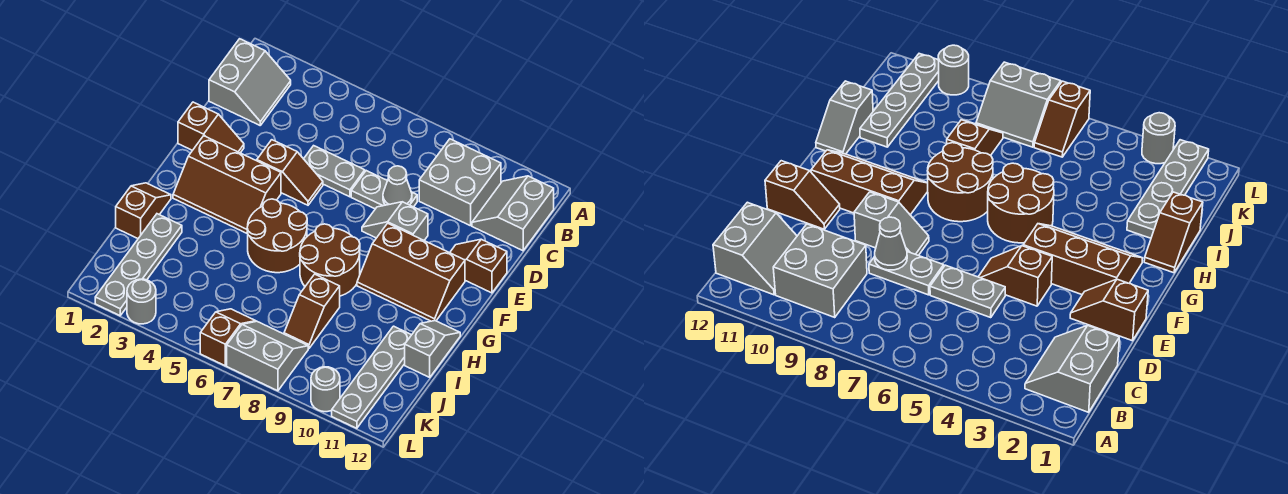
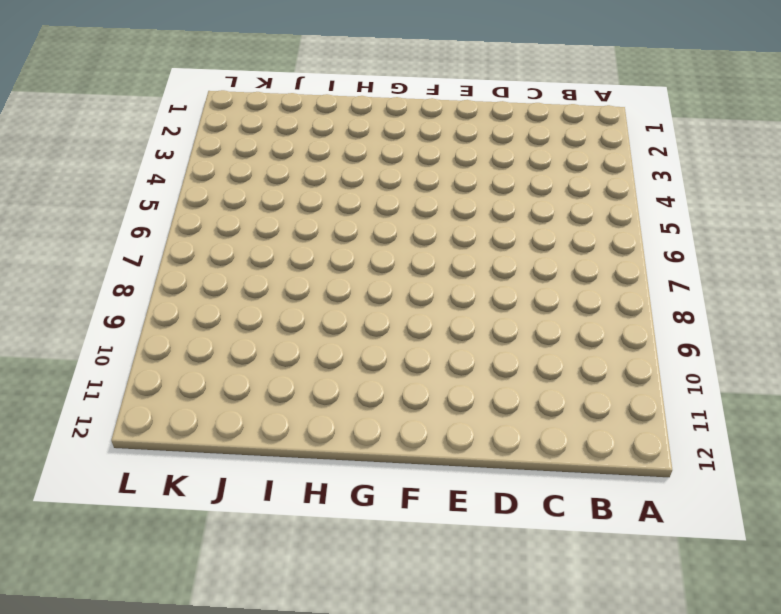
none -> grey slope B1:C2 level 1 top 1
none -> grey brick B9:C10 level 1
none -> grey slope B11:C12 level 1 top 12

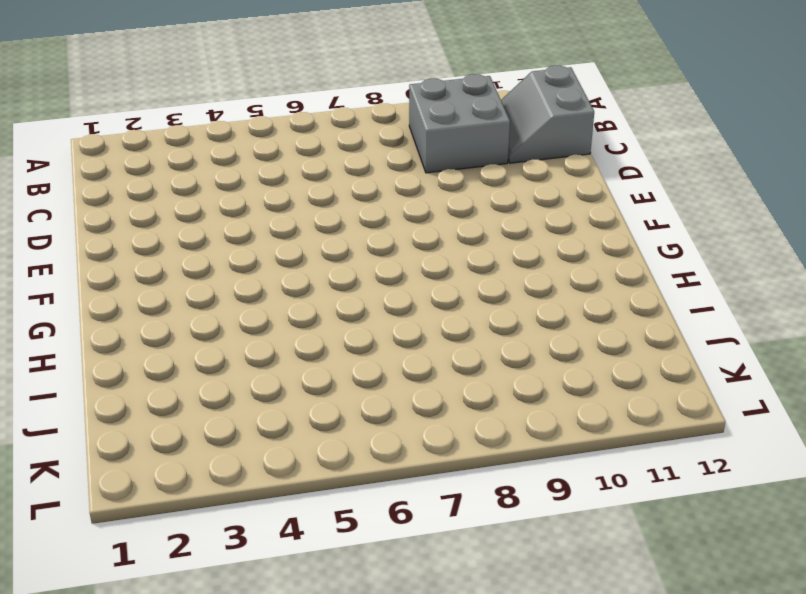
none -> grey slope B1:C2 level 1 top 1
none -> grey plate D5:D6 level 1
none -> grey plate D7:D8 level 1

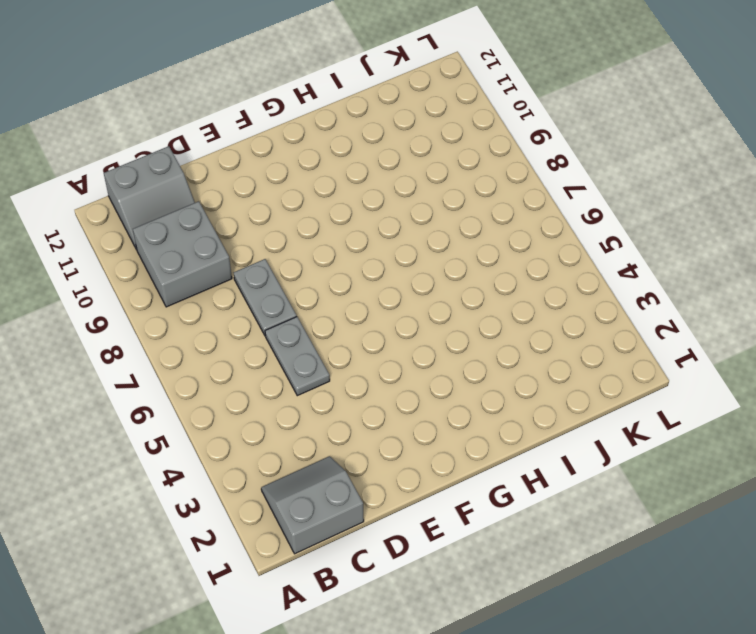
none -> brown slope E1:E2 level 1 top 1
none -> brown slope E4:E5 level 1 top 4
none -> grey slope E8:E9 level 1 top 9

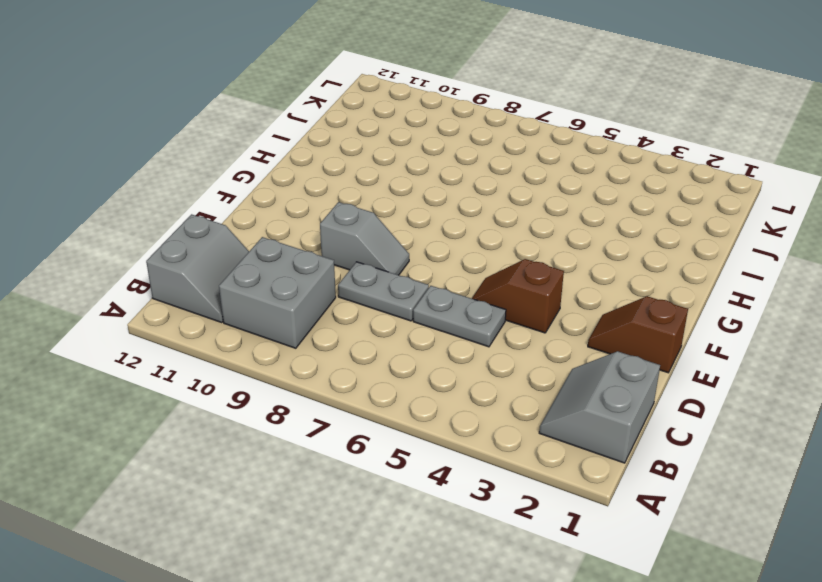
none -> brown slope E11:E12 level 1 top 12
none -> brown slope F2:G4 level 1 top F
none -> brown slope F9:G11 level 1 top F

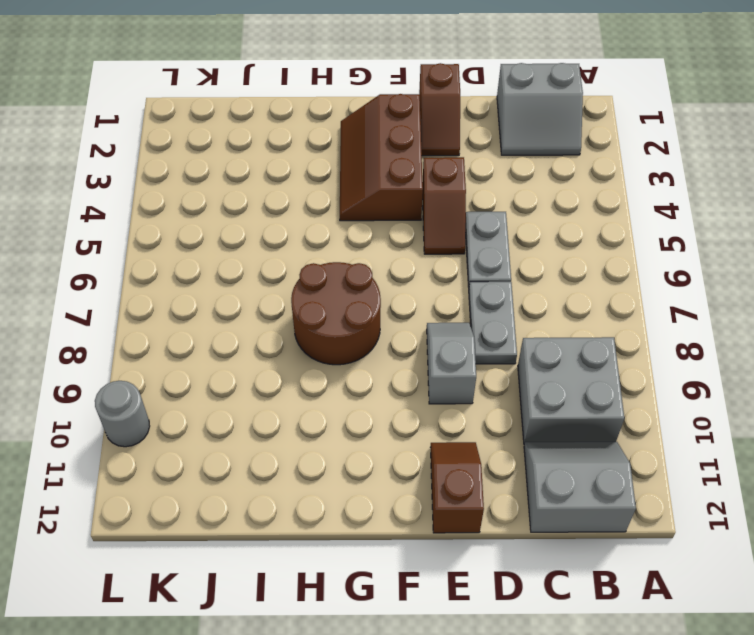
none -> brown slope F9:G11 level 1 top F
none -> brown round brick G5:H6 level 1
none -> brown slope H1:I1 level 1 top I

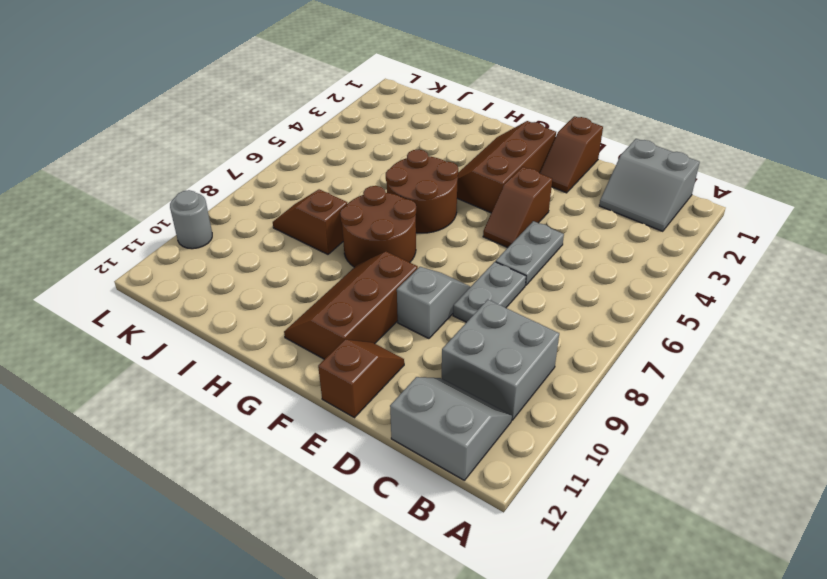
none -> brown slope H1:I1 level 1 top I
none -> grey slope H12:I12 level 1 top I
none -> grey plate I2:L2 level 1

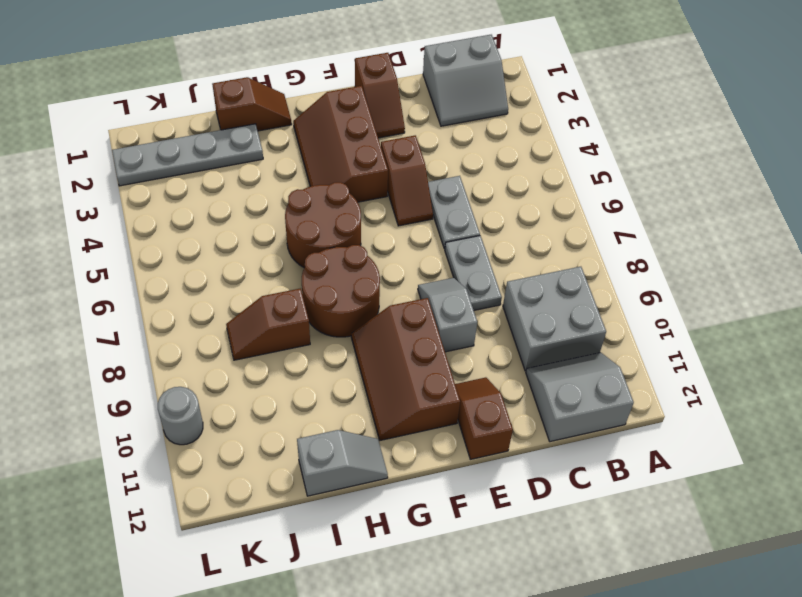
none -> grey plate I11:L11 level 1
none -> brown slope K6:L6 level 1 top L
none -> grey slope K7:L8 level 1 top L

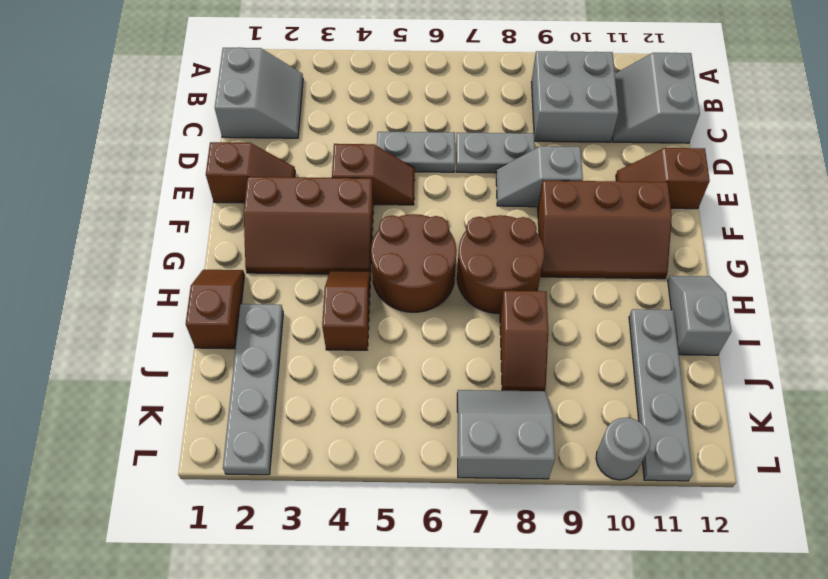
brown slope H4:I4 level 1 top I -> brown slope K6:L6 level 1 top L
none -> grey round brick L3 level 1
none -> grey cone D8 level 2

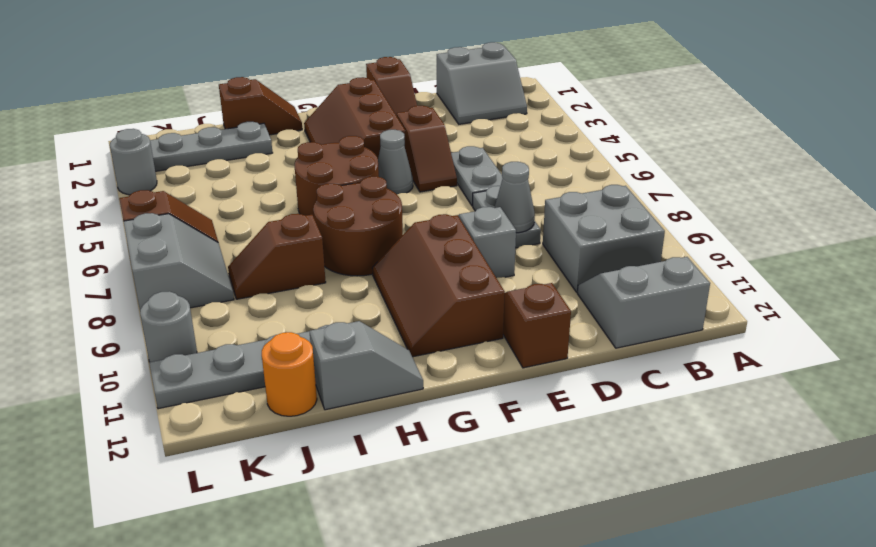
grey cone F5 level 1 -> none
orange round brick J12 level 1 -> none

